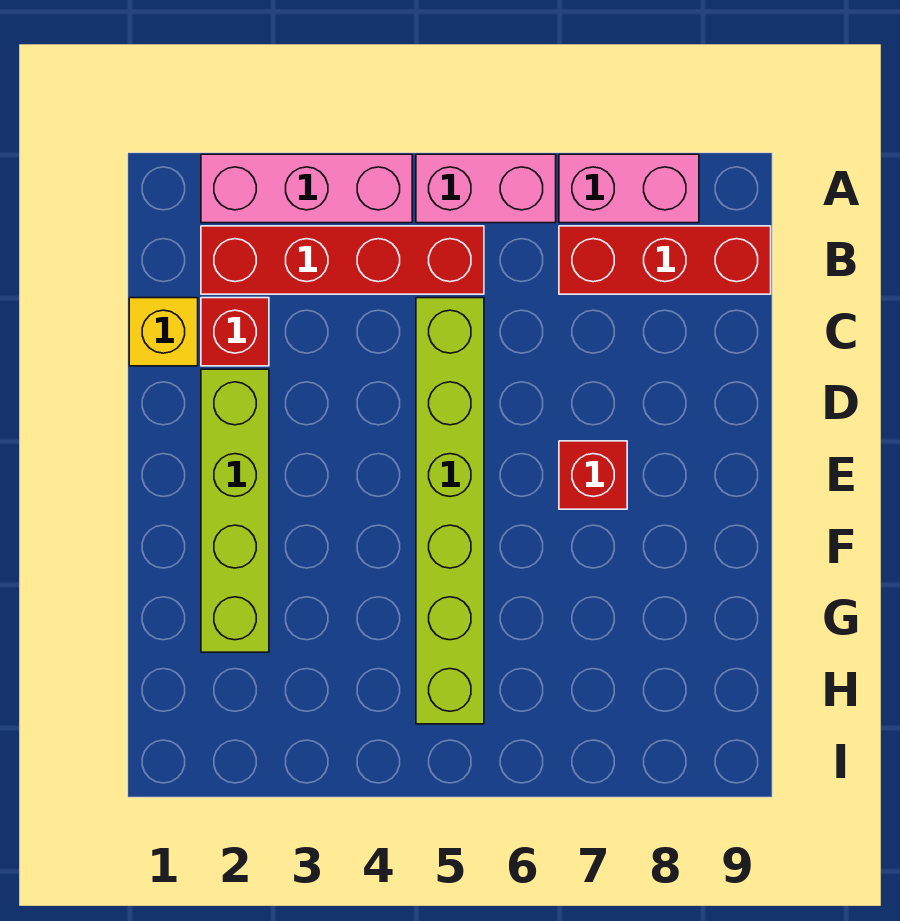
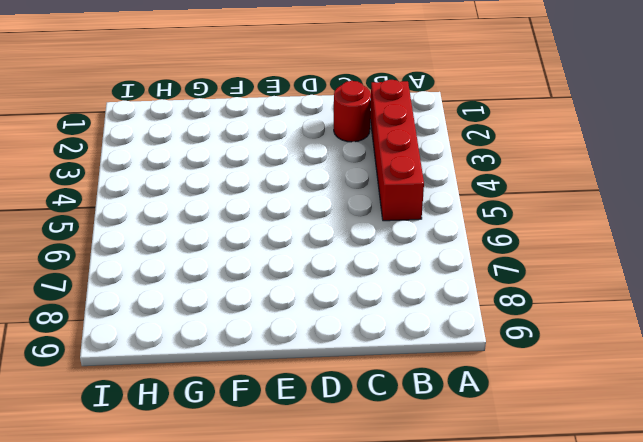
red round brick C2 level 1 -> red brick C2 level 1
none -> pink brick A2:A4 level 1
none -> pink brick A5:A6 level 1

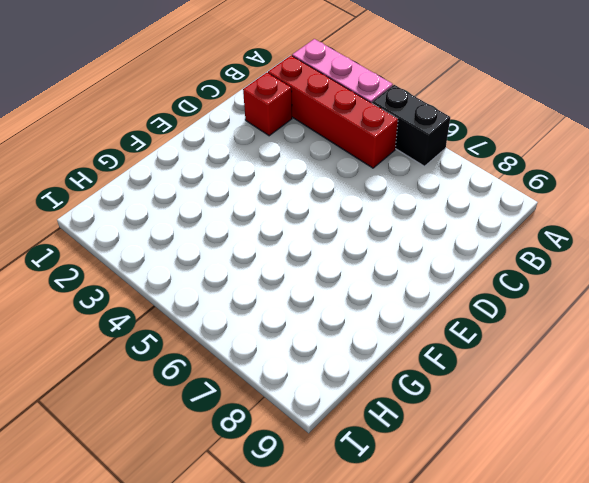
black brick A5:A6 level 1 -> pink brick A5:A6 level 1
none -> pink brick A7:A8 level 1
none -> red brick B7:B9 level 1

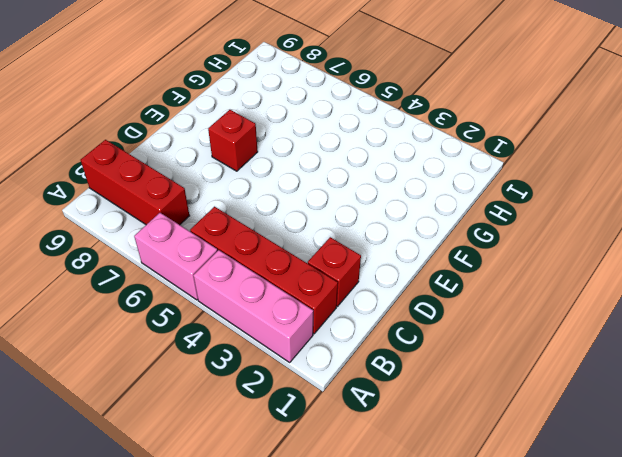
none -> pink brick A7:A8 level 1
none -> yellow brick C1 level 1

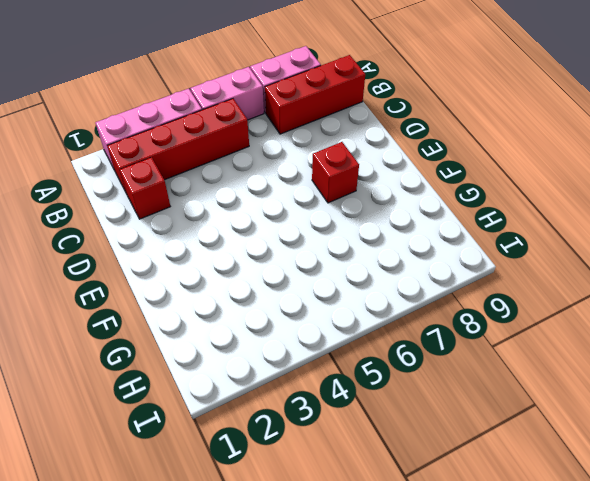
none -> yellow brick C1 level 1
none -> lime brick C5:H5 level 1

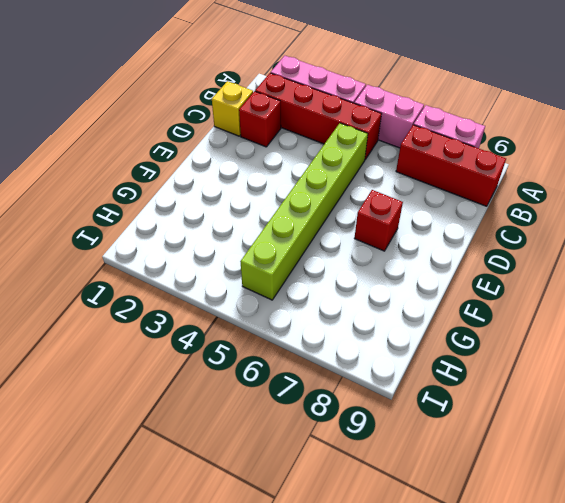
none -> lime brick D2:G2 level 1

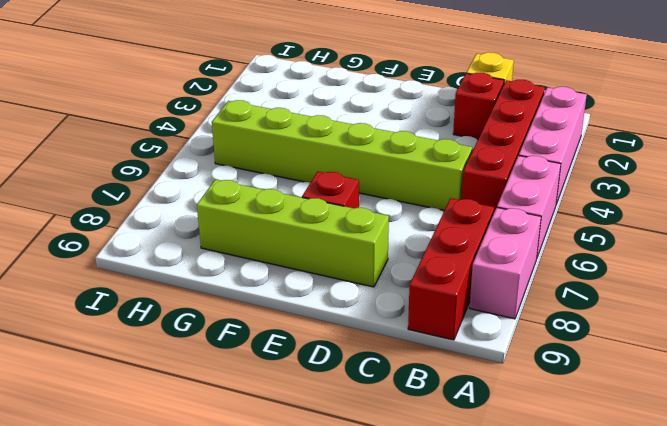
lime brick D8:G8 level 1 -> lime brick D2:G2 level 1

